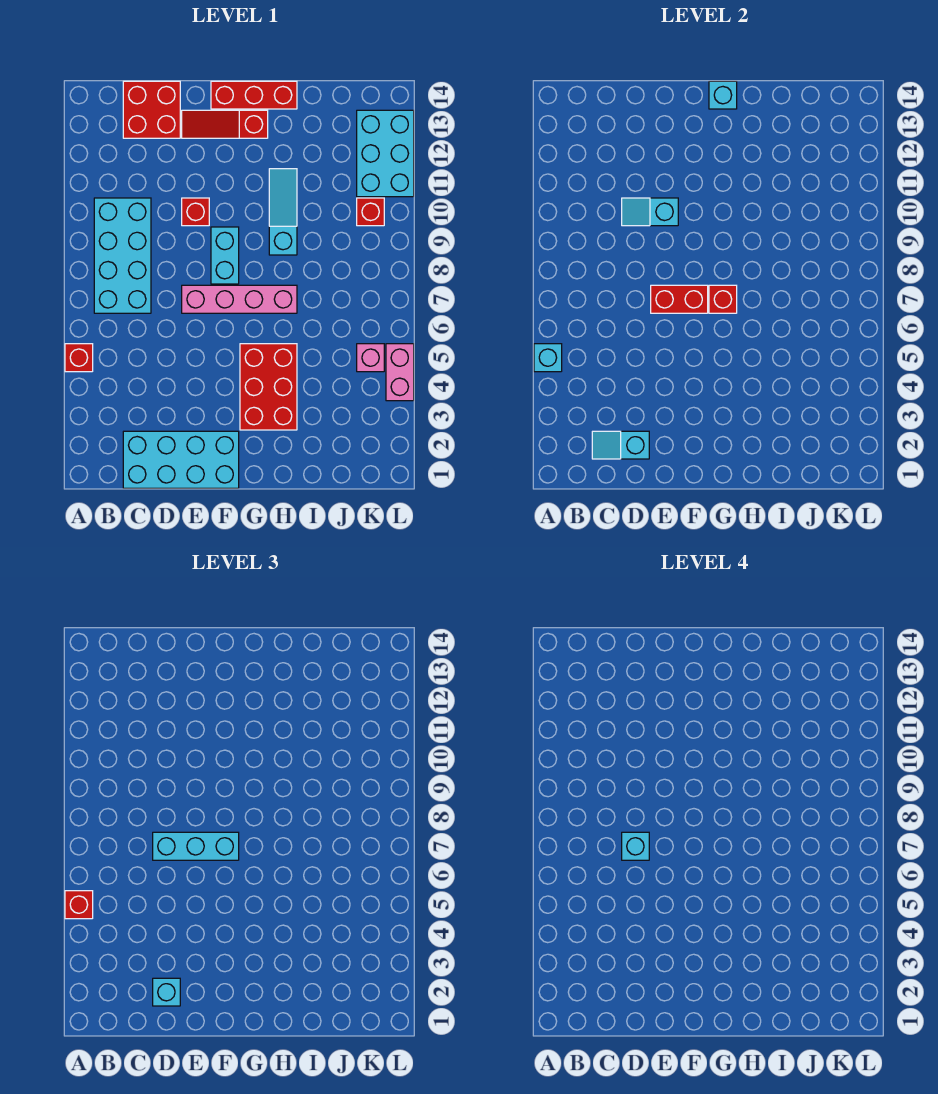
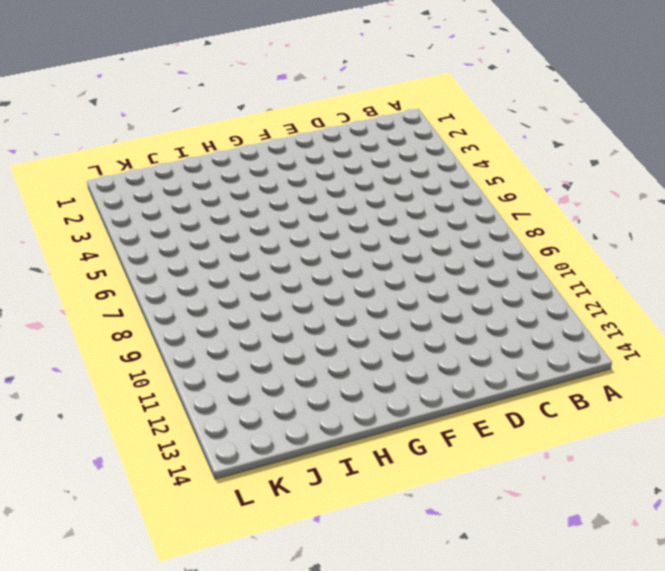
none -> red brick A5 level 1
none -> cyan brick B7:C10 level 1
none -> cyan brick C1:F2 level 1

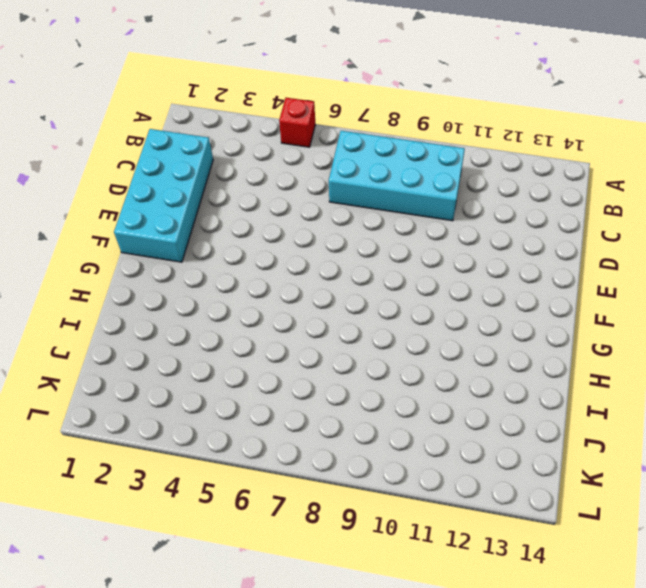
none -> red brick C13:D14 level 1
none -> pink brick E7:H7 level 1
none -> red brick E10 level 1

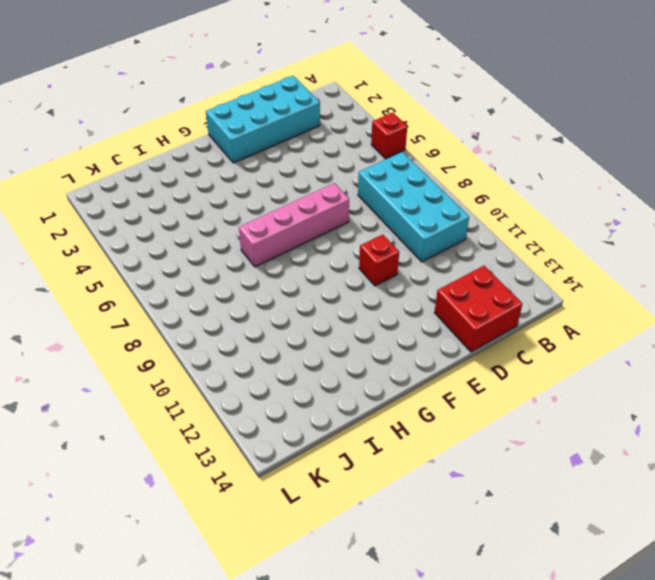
none -> red slope E13:G13 level 1 top G
none -> cyan brick F8:F9 level 1
none -> red brick F14:H14 level 1

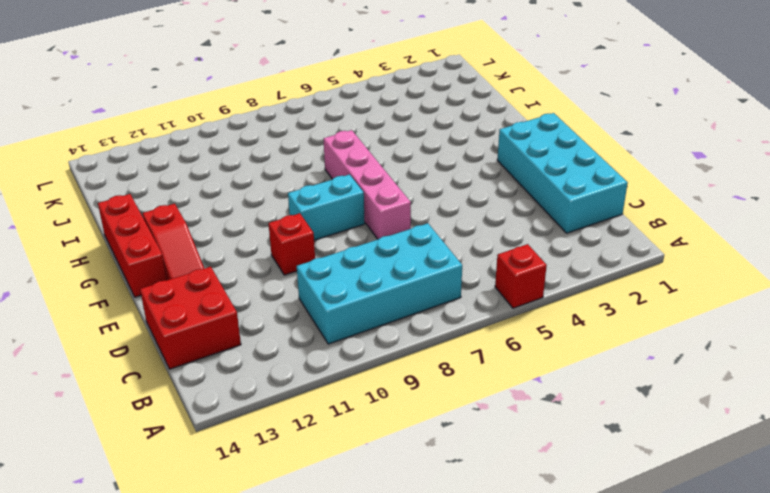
none -> red brick G3:H5 level 1
none -> cyan slope H9:H11 level 1 top 9
none -> pink brick K5 level 1

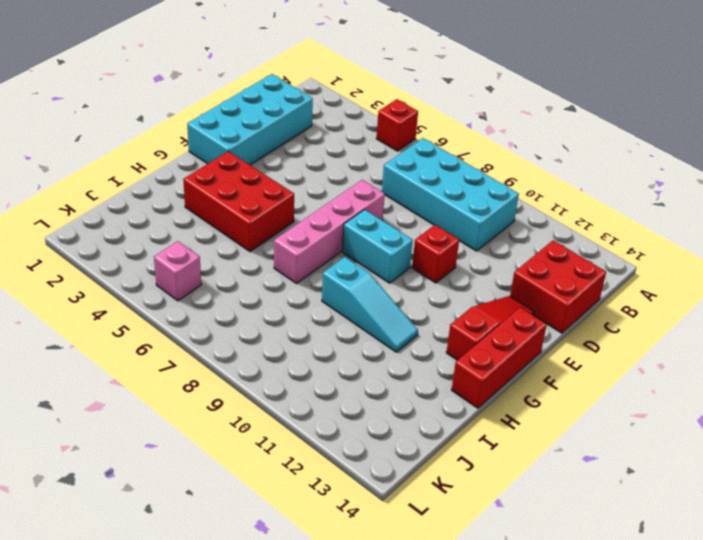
none -> red brick K10 level 1
none -> cyan brick K11:L13 level 1
none -> pink brick L4:L5 level 1

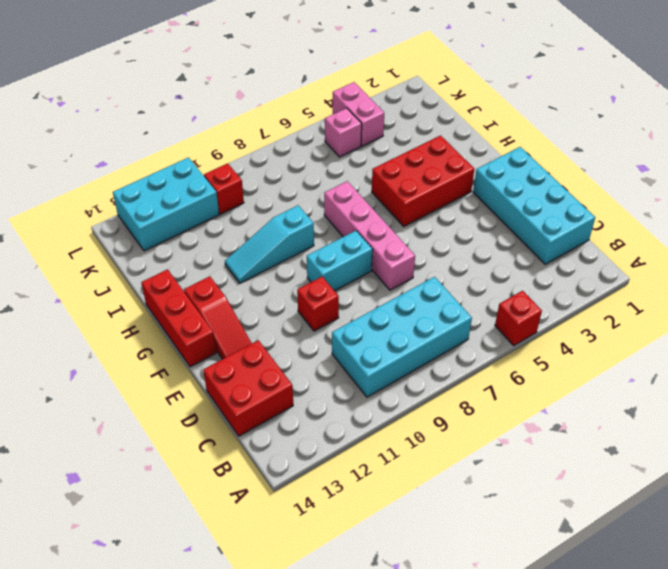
pink brick K4:L4 level 1 -> pink brick L4:L5 level 1
none -> cyan brick A5 level 2
none -> cyan slope C2:D2 level 2 top D
none -> cyan slope D10:E10 level 2 top E

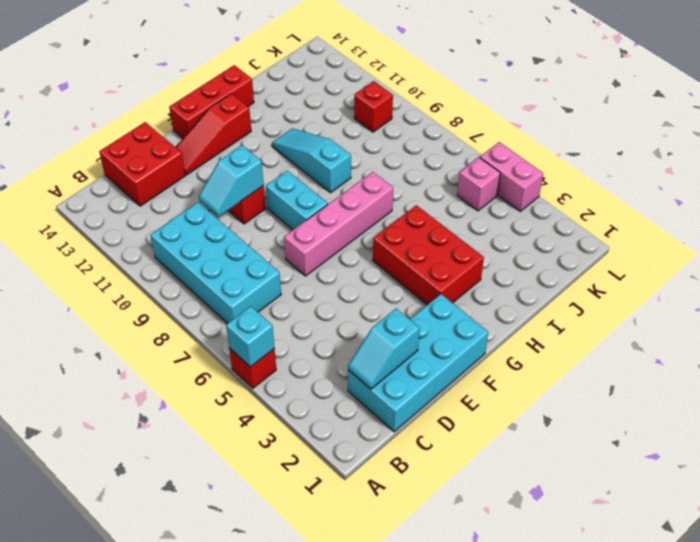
none -> cyan brick K11:L13 level 1
none -> red brick E7:F7 level 2
none -> red brick G7 level 2

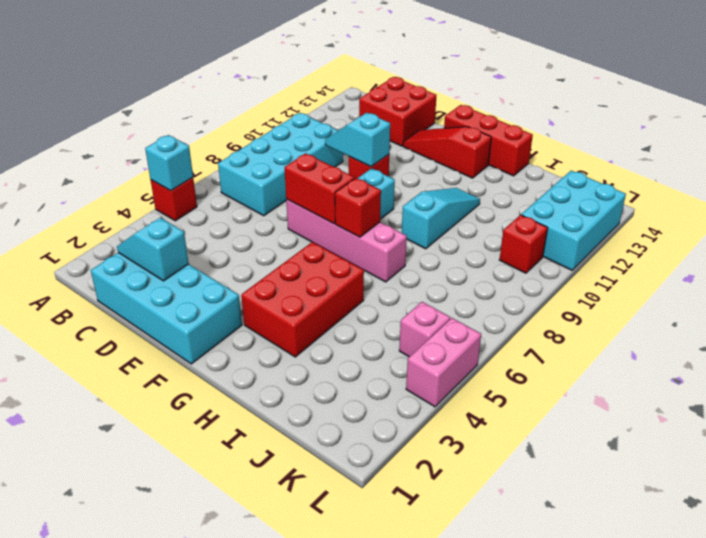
none -> cyan brick G14 level 2
none -> red brick A5 level 3
none -> cyan brick D2 level 3

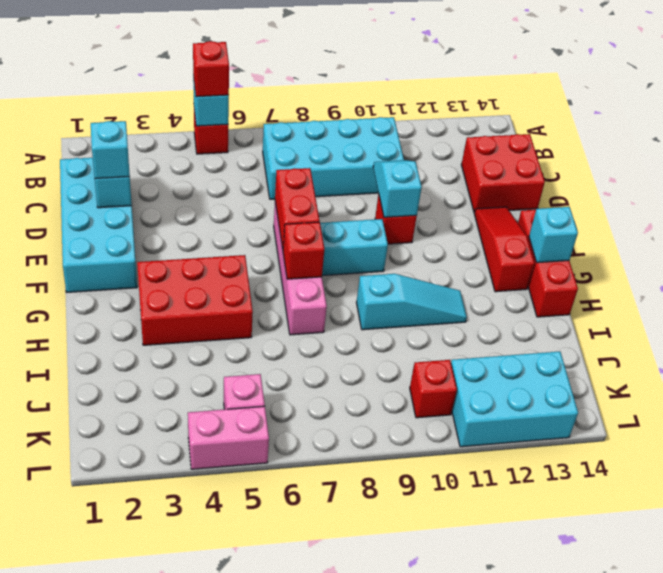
none -> cyan brick D7:F7 level 3
none -> cyan brick D7 level 4

